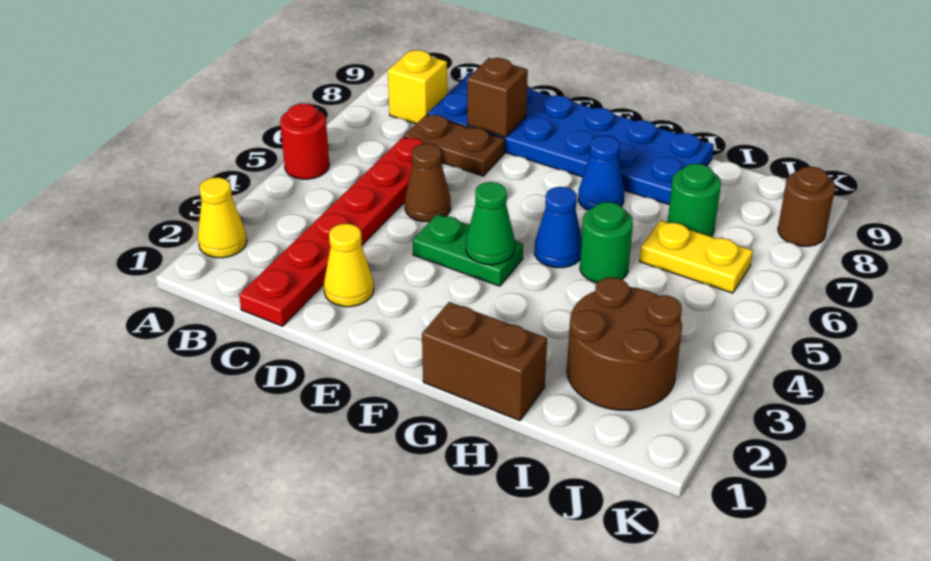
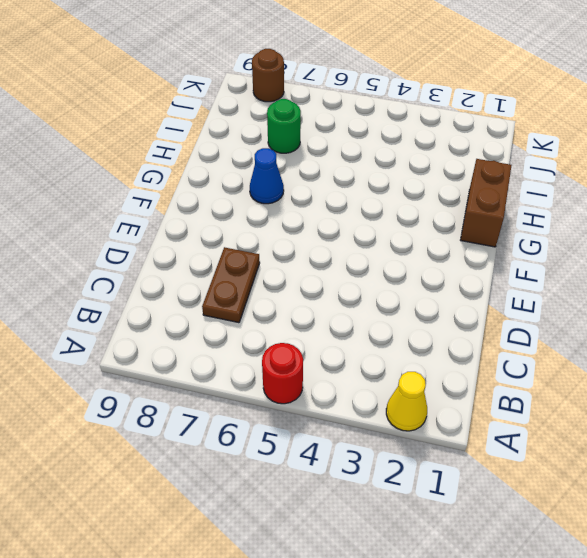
none -> yellow brick B8 level 1
none -> red plate C1:C6 level 1
none -> blue plate C8:H9 level 1

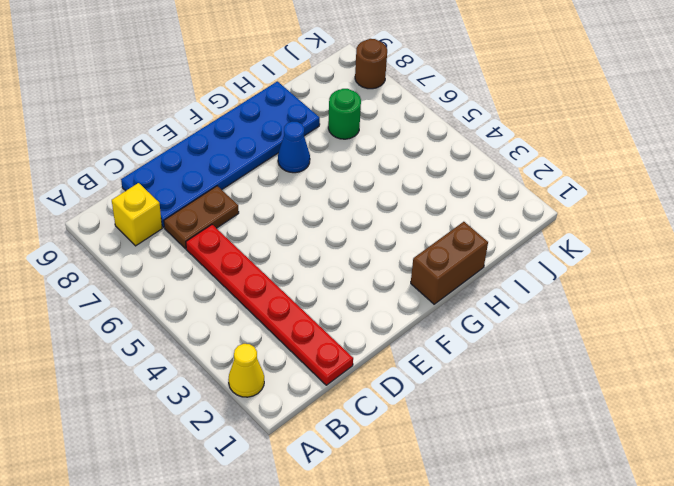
none -> red round brick A5 level 1
none -> yellow cone D2 level 1
none -> brown cone D5 level 1

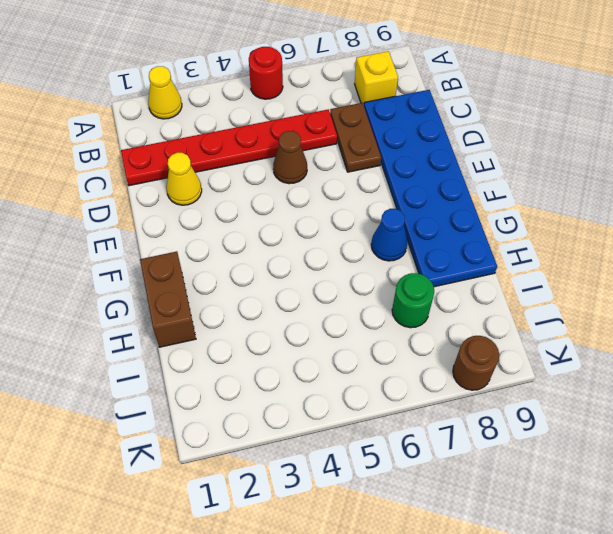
none -> green plate E4:F4 level 1
none -> blue cone G5 level 1
none -> green round brick H5 level 1

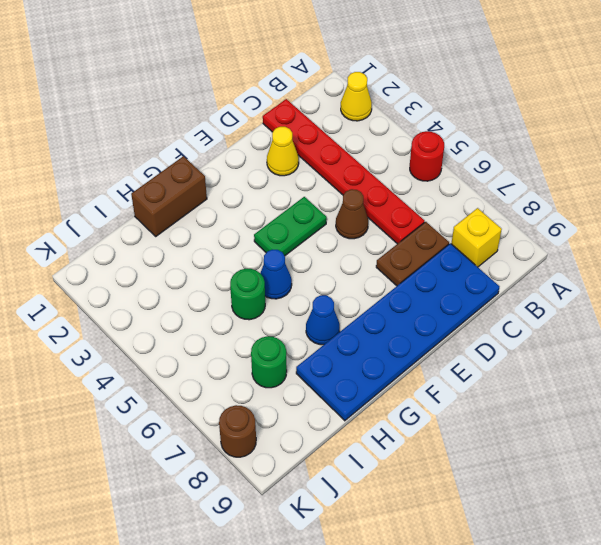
none -> brown round brick I2:J3 level 1
none -> yellow plate I6:J6 level 1
none -> brown brick D8 level 2

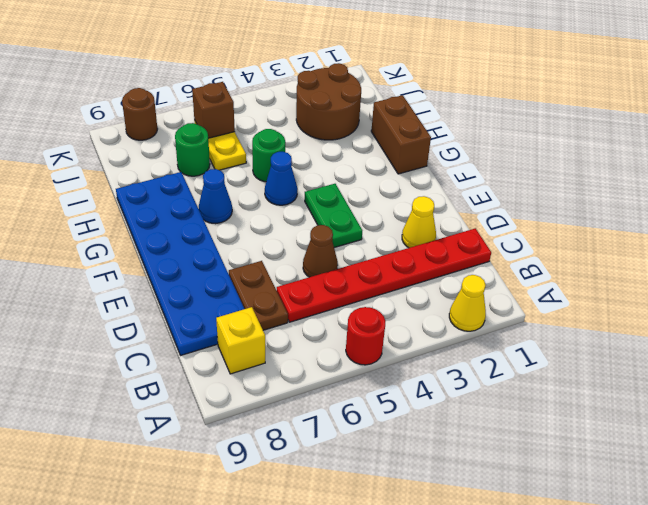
brown brick J6 level 2 -> brown brick D8 level 2
none -> green cone F4 level 2

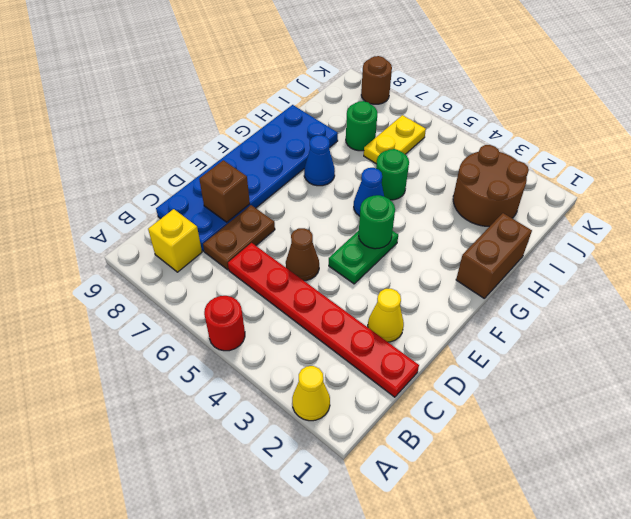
green round brick F4 level 2 -> green cone F4 level 2

